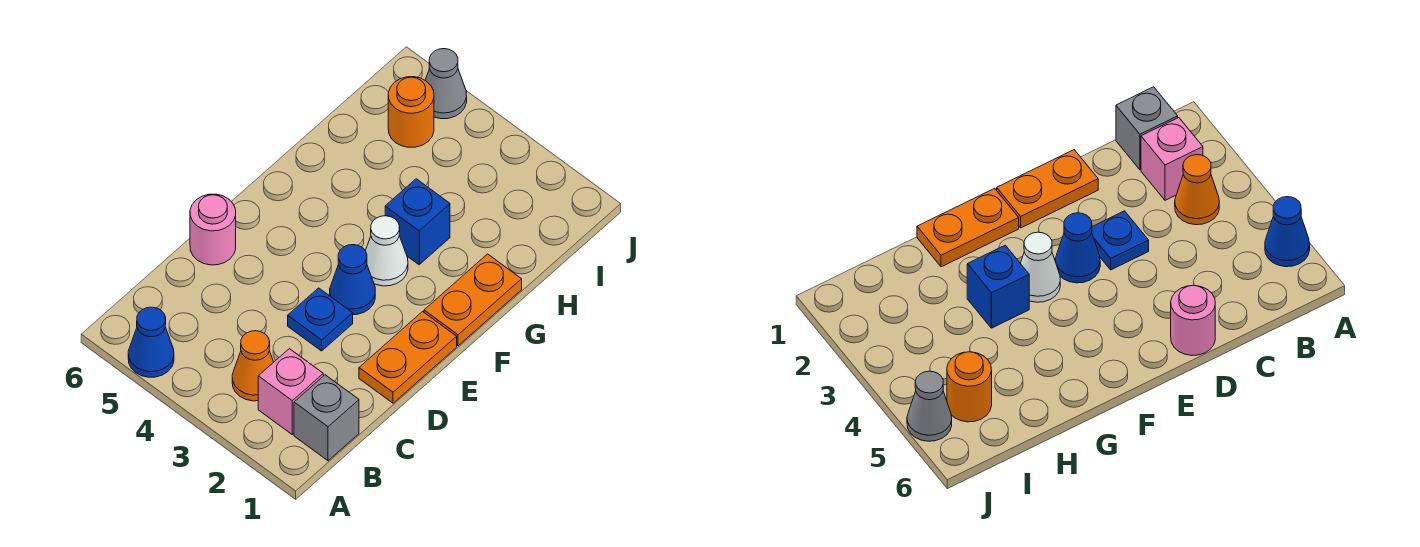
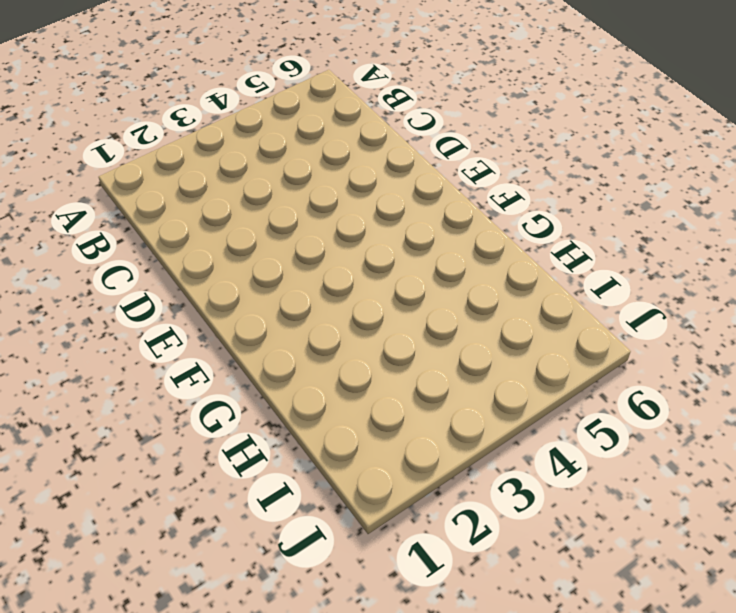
none -> blue cone A5 level 1
none -> grey brick B1 level 1
none -> pink brick B2 level 1

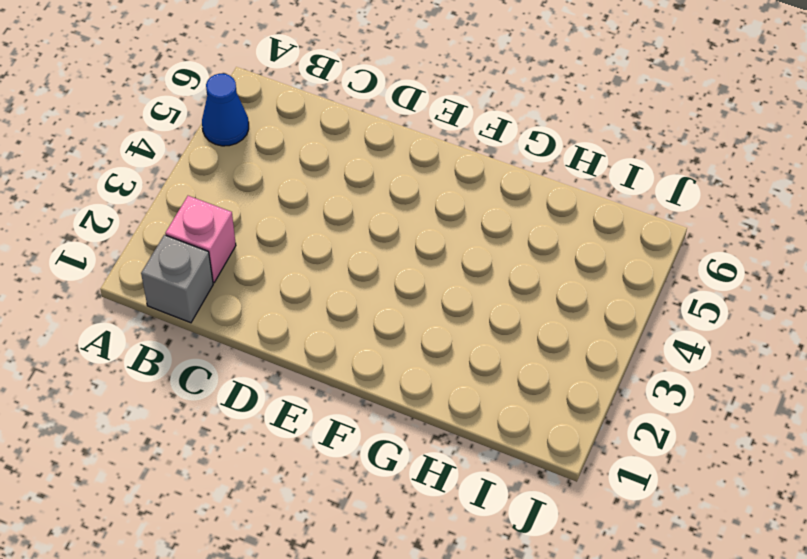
none -> orange cone B3 level 1
none -> orange plate D1:E1 level 1
none -> blue plate D3 level 1

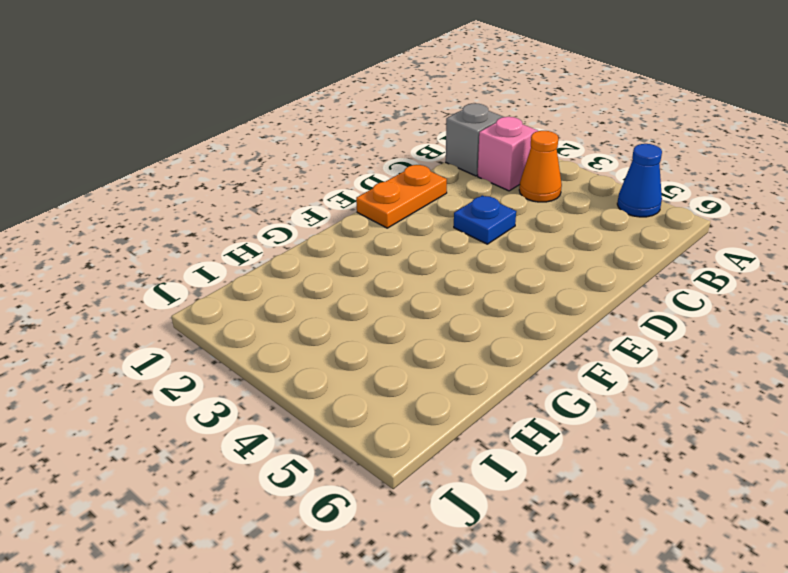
none -> pink round brick D6 level 1
none -> blue cone E3 level 1
none -> orange plate F1:G1 level 1

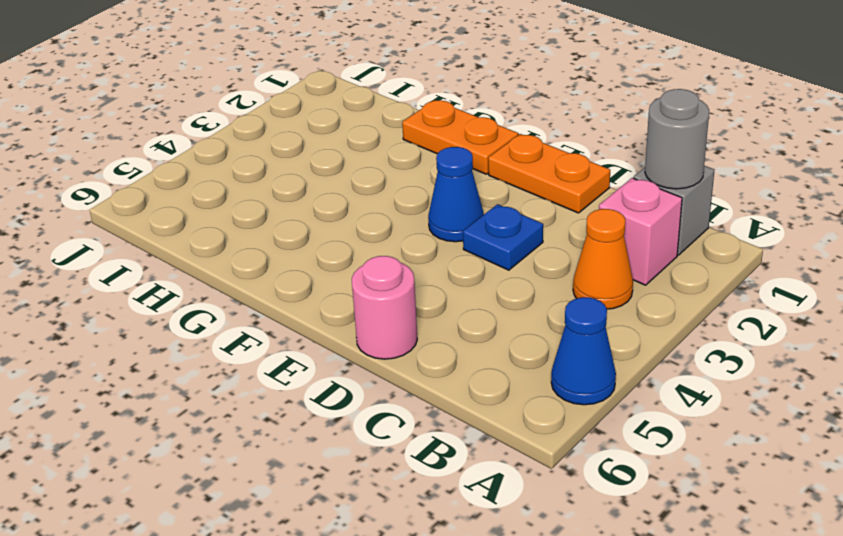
grey round brick B1 level 2 -> none
none -> white cone F3 level 1
none -> blue brick G3 level 1
none -> orange round brick I5 level 1

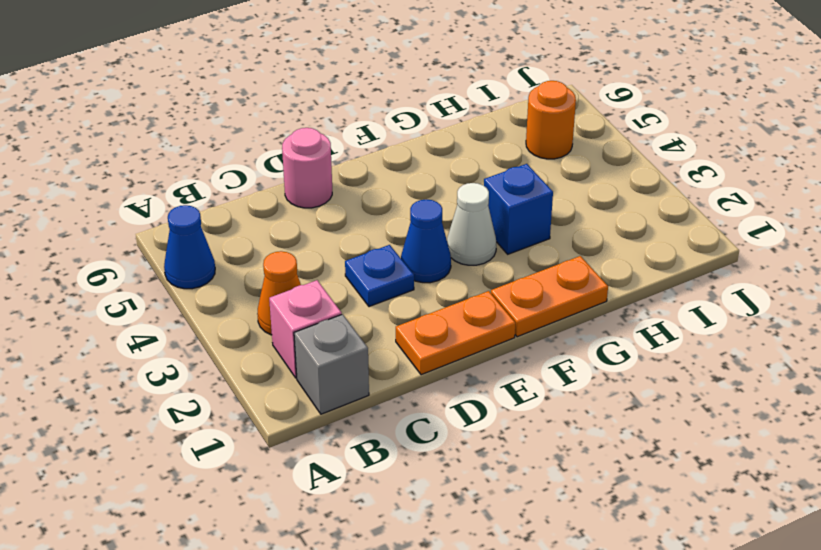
none -> grey cone J5 level 1

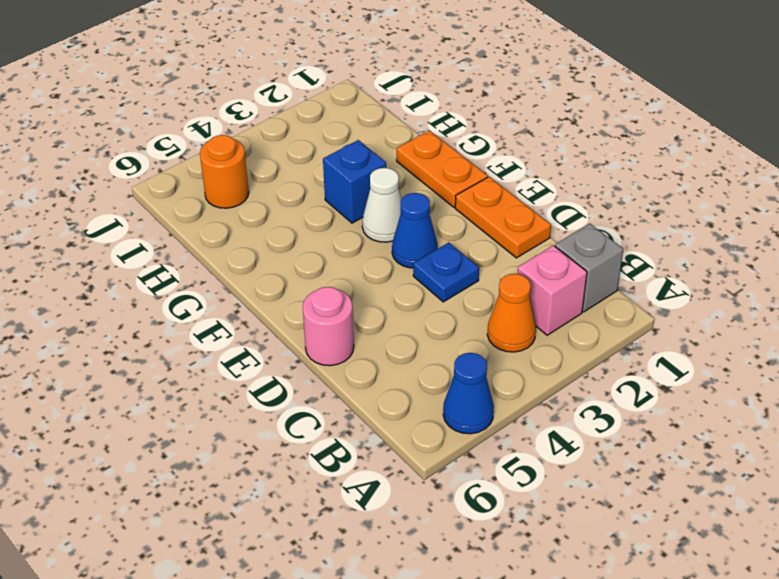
none -> grey cone J5 level 1

